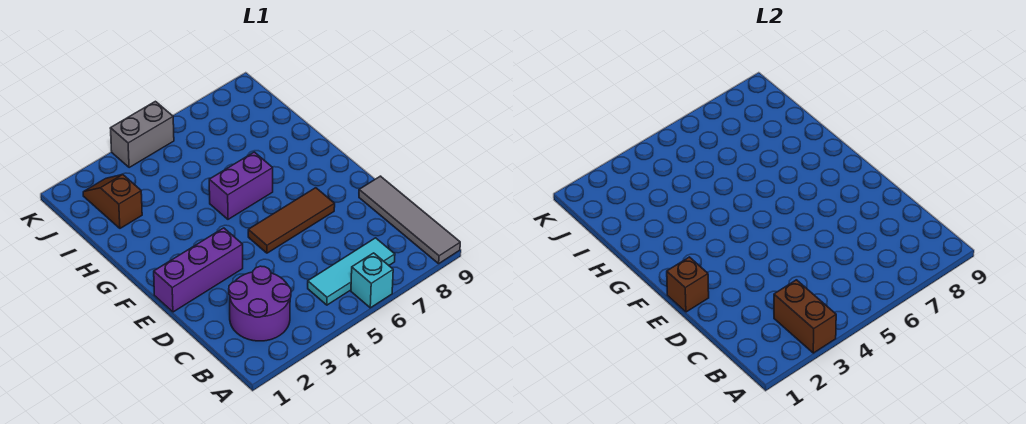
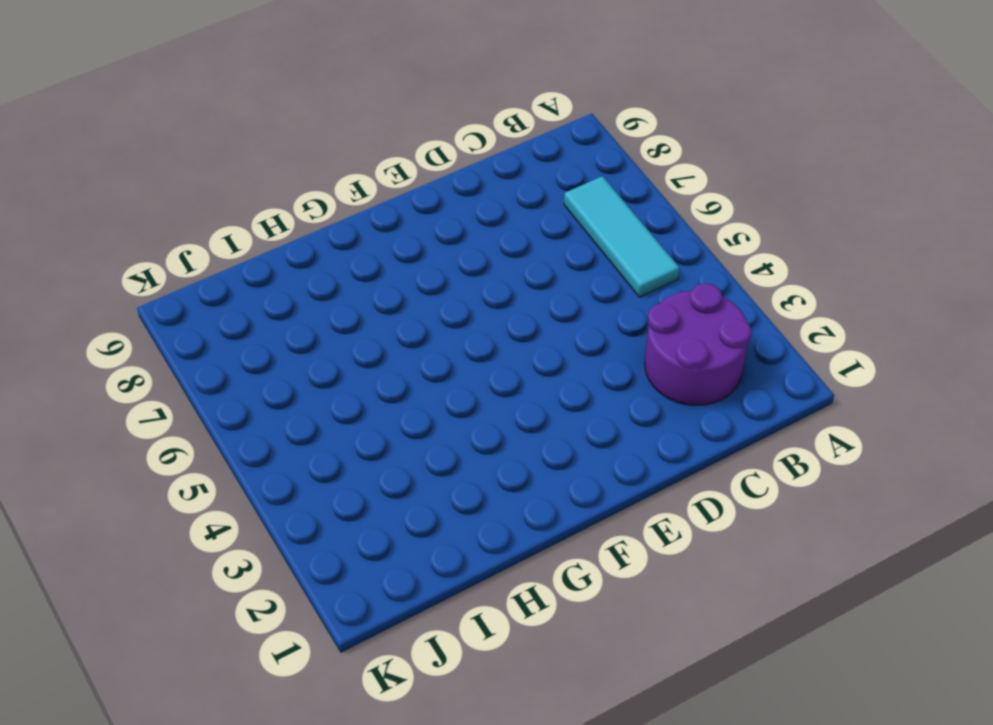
none -> cyan brick A6 level 1
none -> grey tile A9:D9 level 1

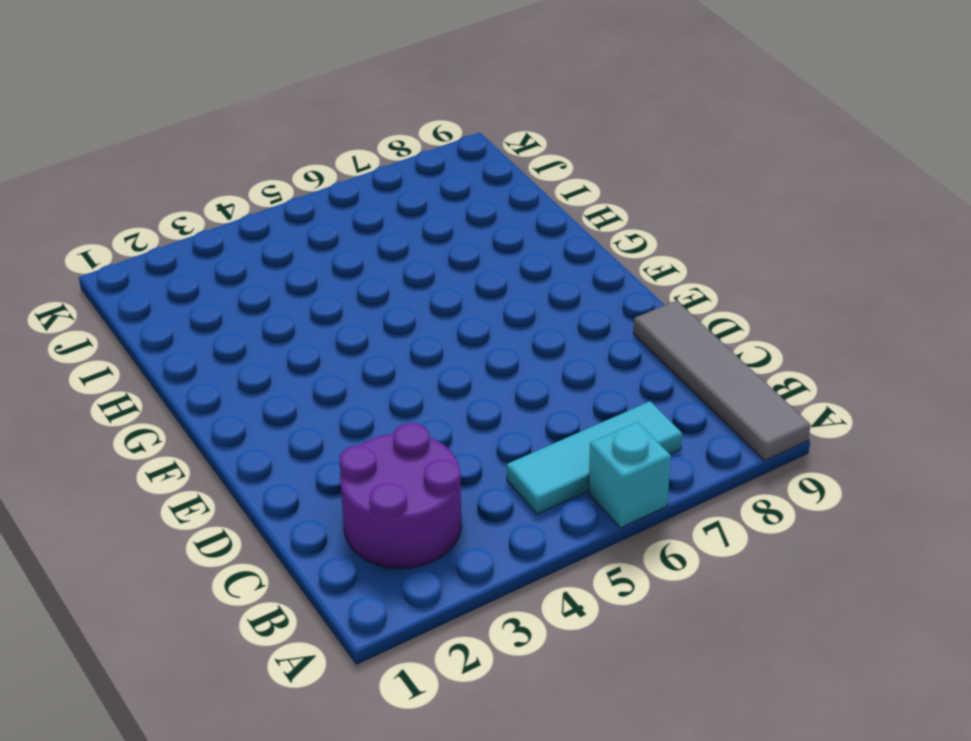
none -> purple brick E1:E3 level 1
none -> brown tile E5:E7 level 1

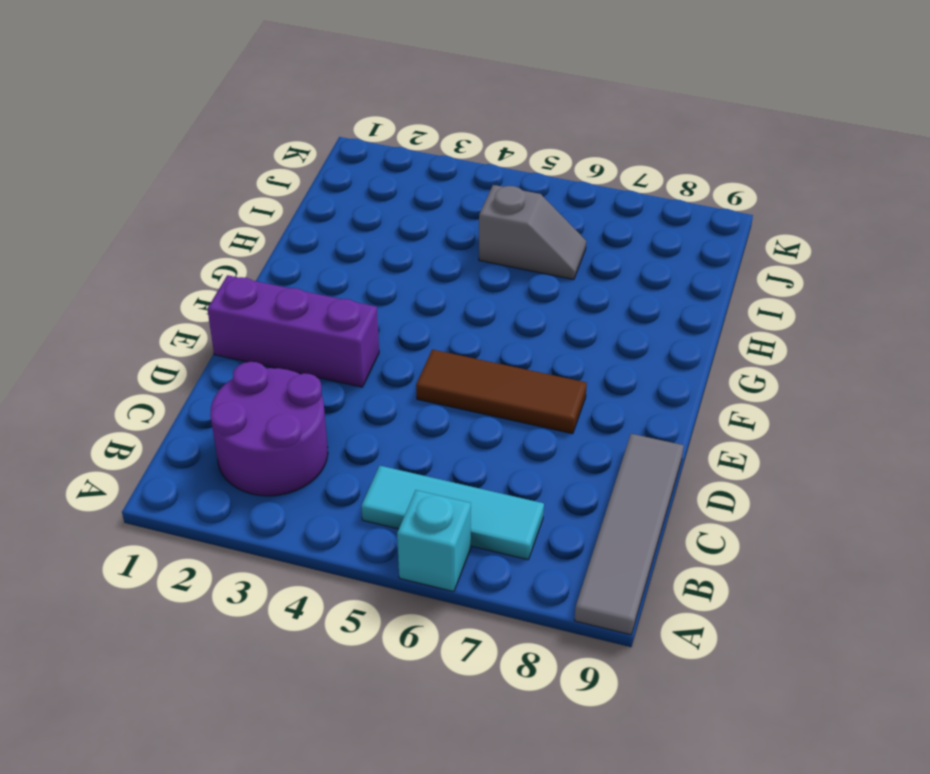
grey slope I5:I6 level 1 top 5 -> none
none -> purple brick G5:G6 level 1
none -> brown slope I2:J2 level 1 top I

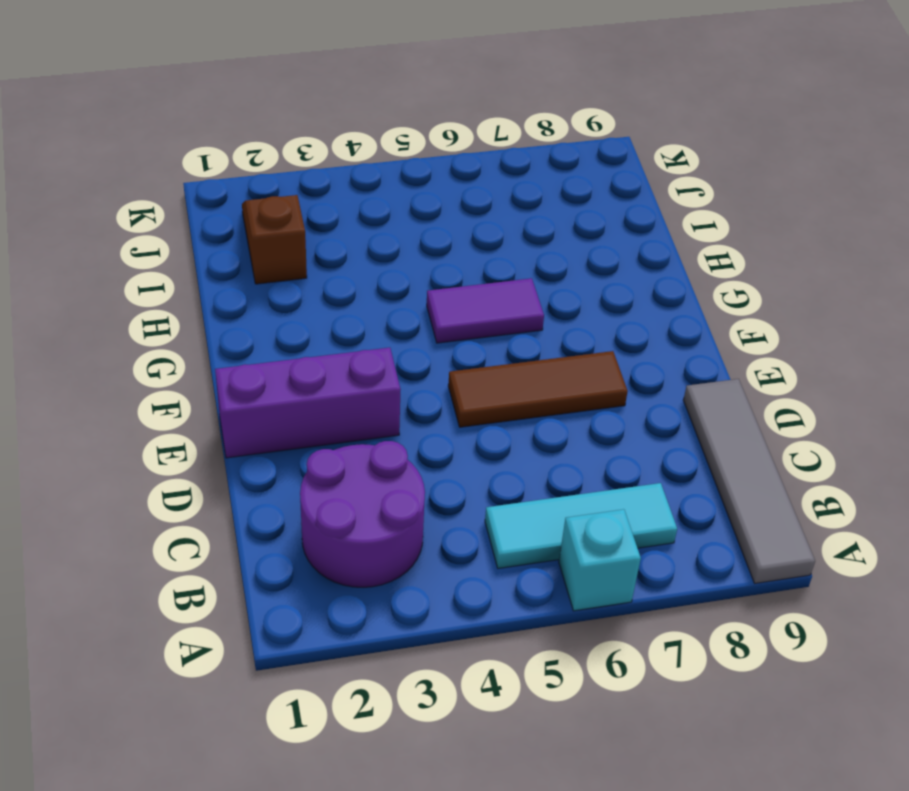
purple tile G5:G6 level 1 -> purple brick G5:G6 level 1
none -> grey brick K4:K5 level 1
none -> brown brick A3:B3 level 2

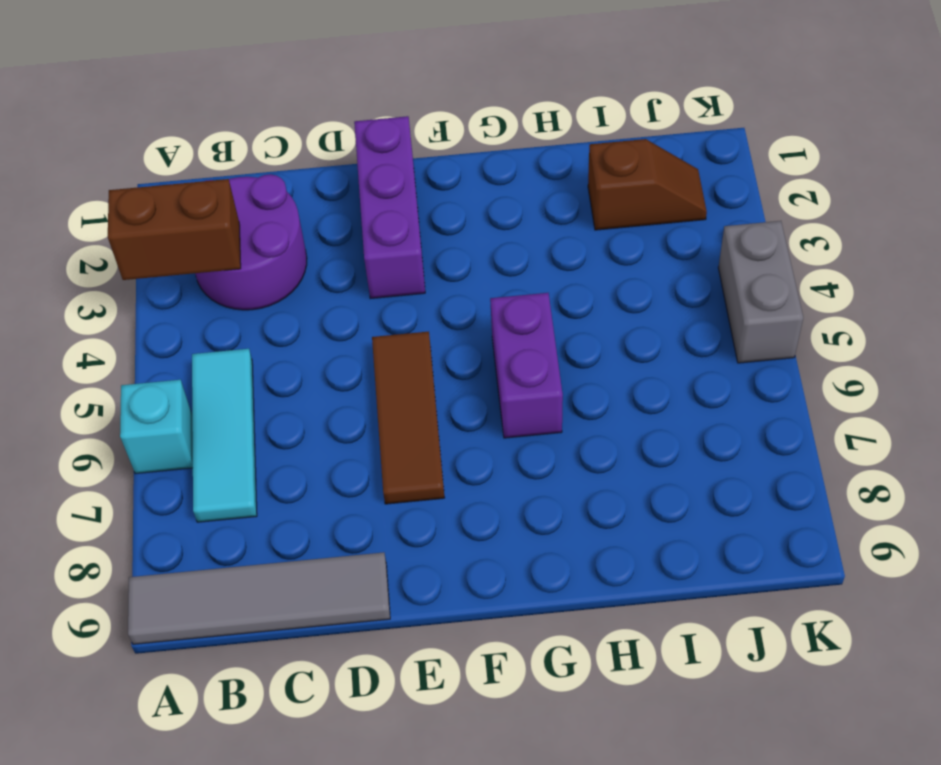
none -> brown brick E1 level 2

